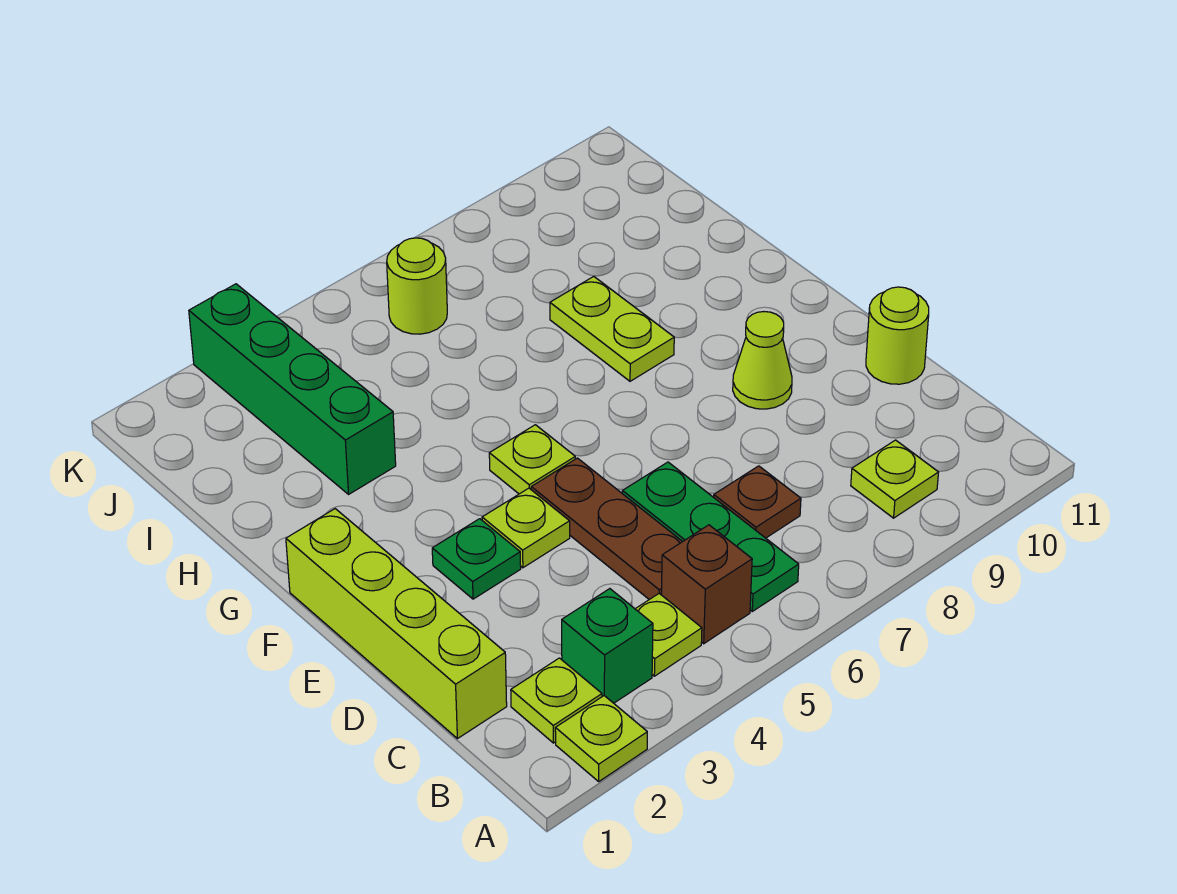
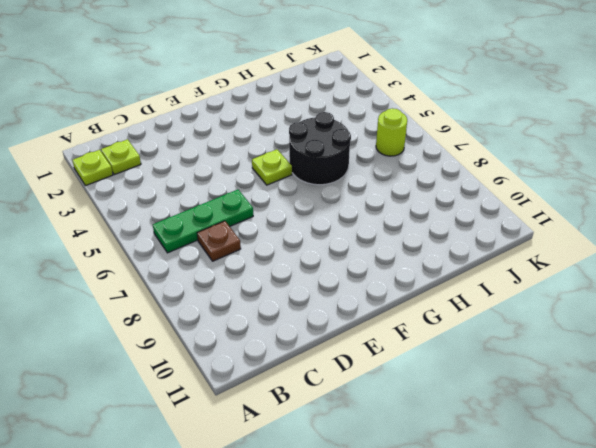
black round brick G5:H6 level 1 -> none
none -> green brick B3 level 1
none -> lime plate B4 level 1
none -> brown brick B5 level 1

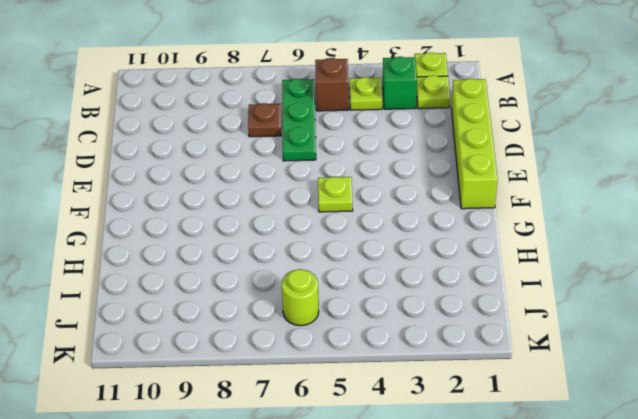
none -> lime plate B9 level 1
none -> brown plate C5:E5 level 1
none -> lime round brick D11 level 1

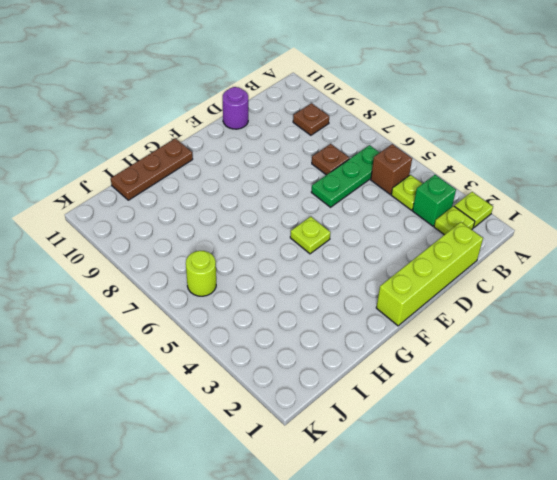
brown plate B9 level 1 -> lime plate B9 level 1
purple round brick D11 level 1 -> lime round brick D11 level 1
brown plate G11:I11 level 1 -> brown plate C5:E5 level 1
none -> green plate E3 level 1
none -> lime plate E4 level 1
none -> lime cone E9 level 1

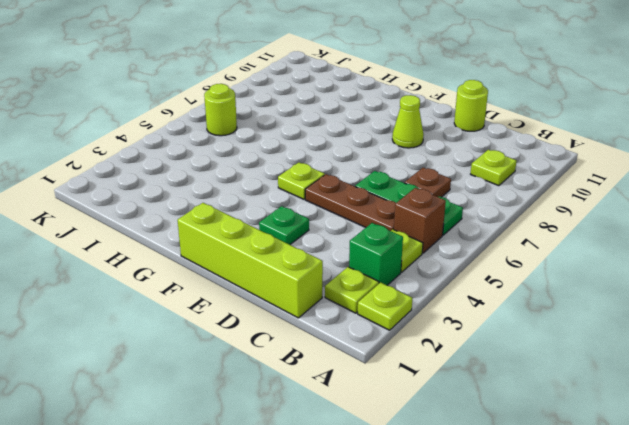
none -> lime plate E4 level 1
none -> lime plate G8:H8 level 1
none -> green brick H3:K3 level 1

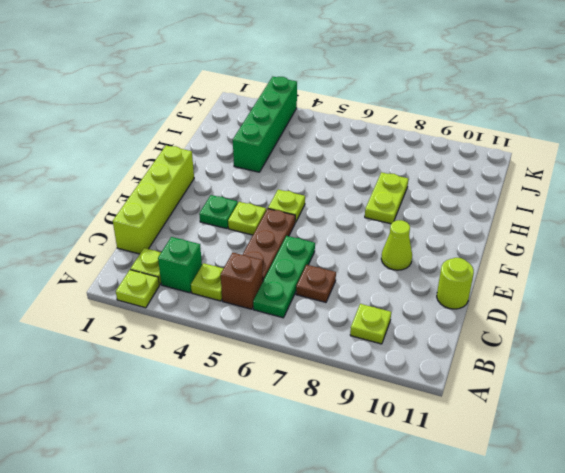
none -> lime round brick J6 level 1

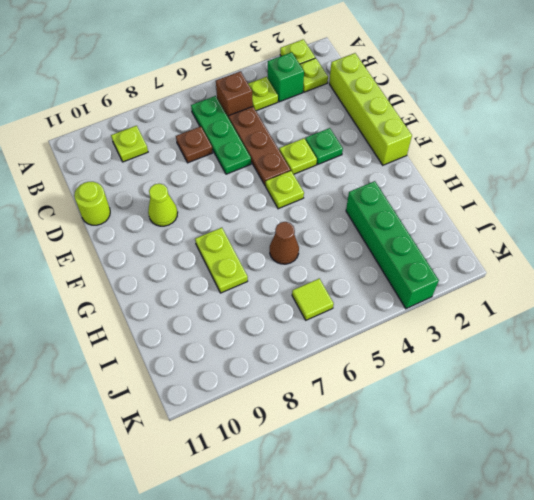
brown cone H6 level 1 -> none
lime tile J6 level 1 -> lime round brick J6 level 1

